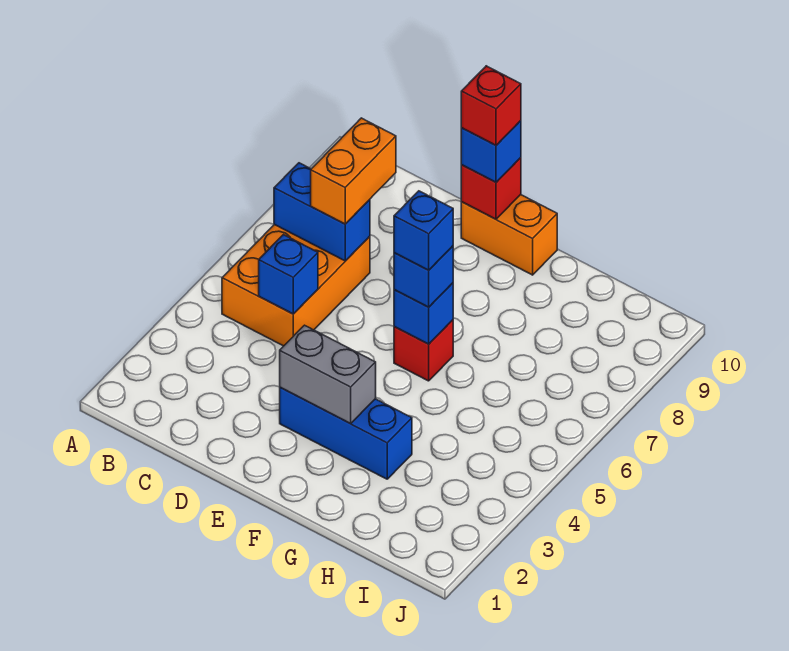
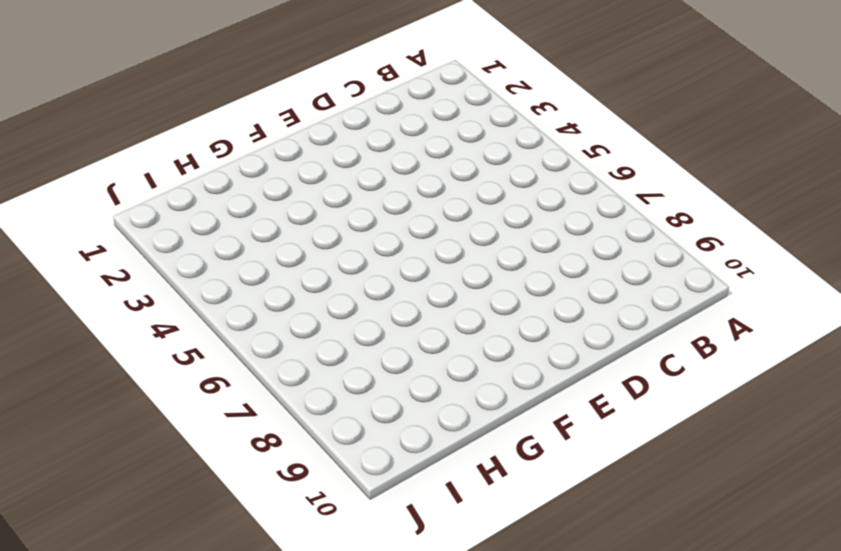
none -> orange brick B5:C7 level 1
none -> blue brick E3:G3 level 1
none -> orange brick E10:F10 level 1

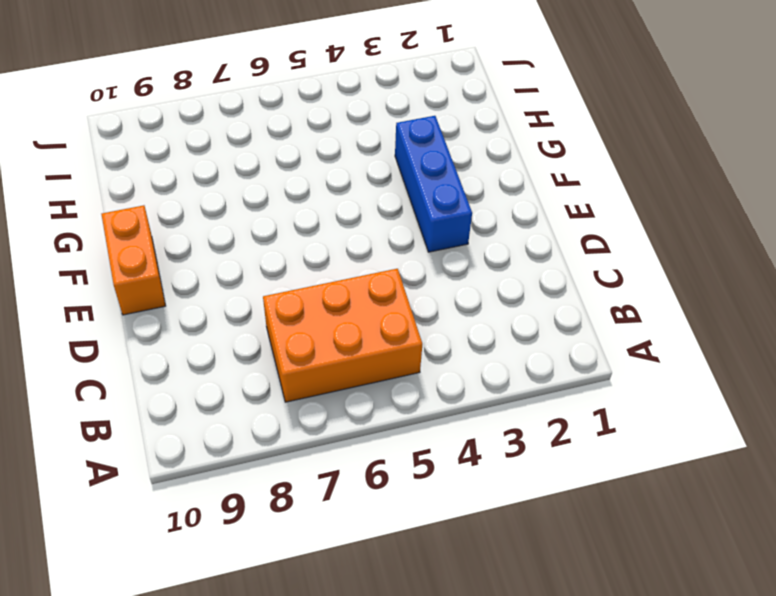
none -> red brick F6 level 1
none -> blue brick B7:C7 level 2
none -> blue brick C5 level 2

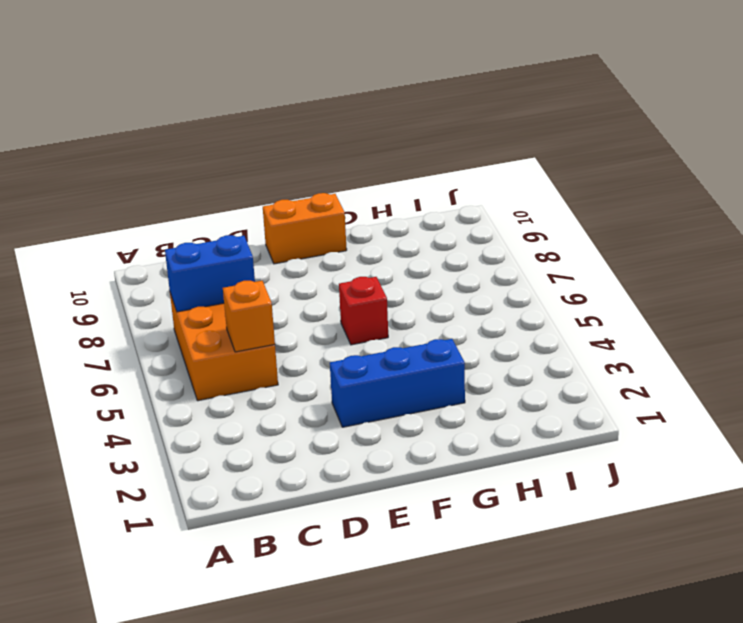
orange brick C5 level 2 -> blue brick C5 level 2
none -> grey brick E3:F3 level 2
none -> red brick E10 level 2
none -> blue brick F6 level 2

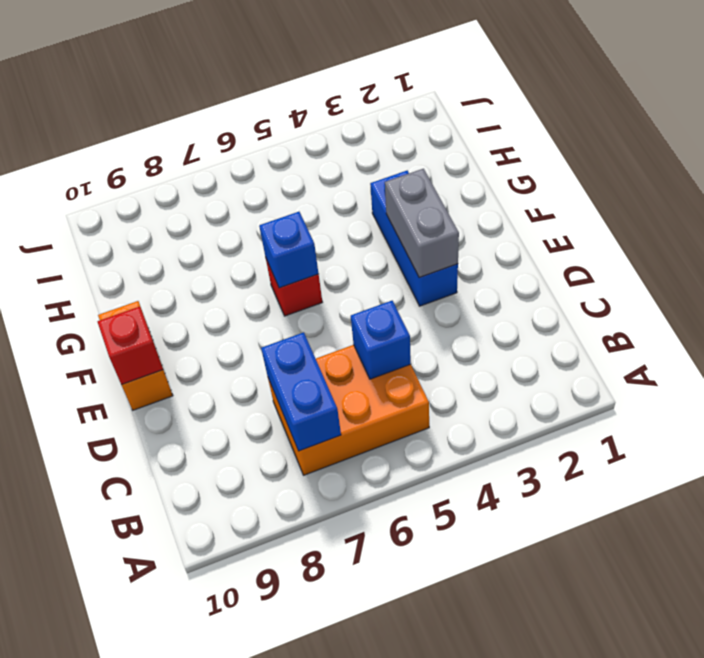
none -> orange brick C7:C8 level 3
none -> blue brick E10 level 3
none -> blue brick F6 level 3

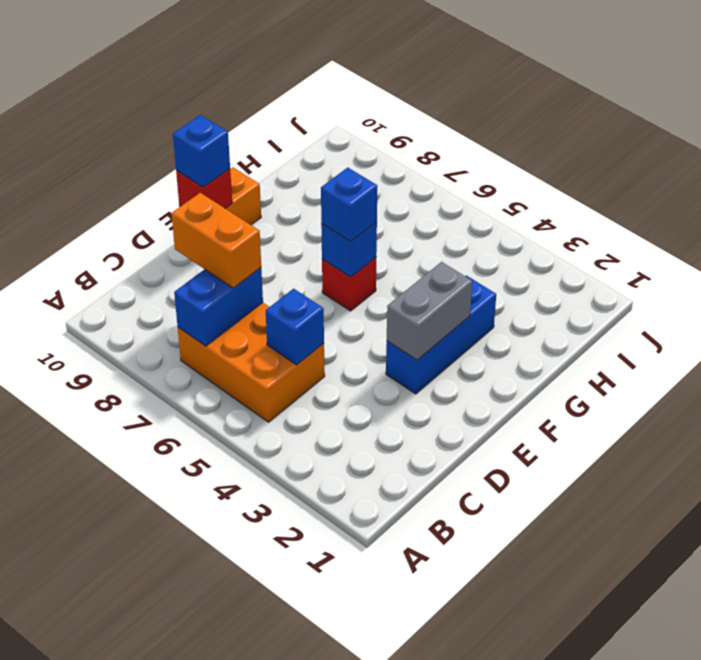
none -> red brick E10 level 4
none -> blue brick F6 level 4

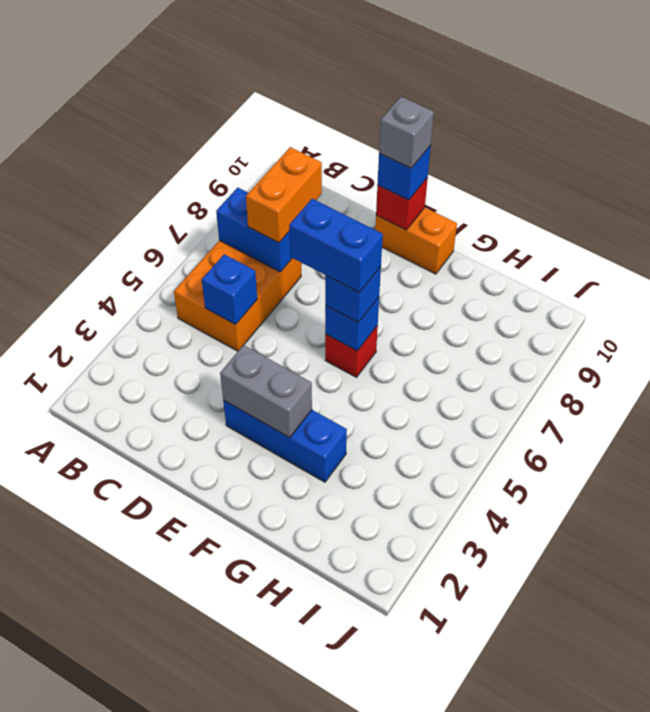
blue brick E6:F6 level 4 -> blue brick F6 level 4
grey brick E10 level 4 -> red brick E10 level 4

